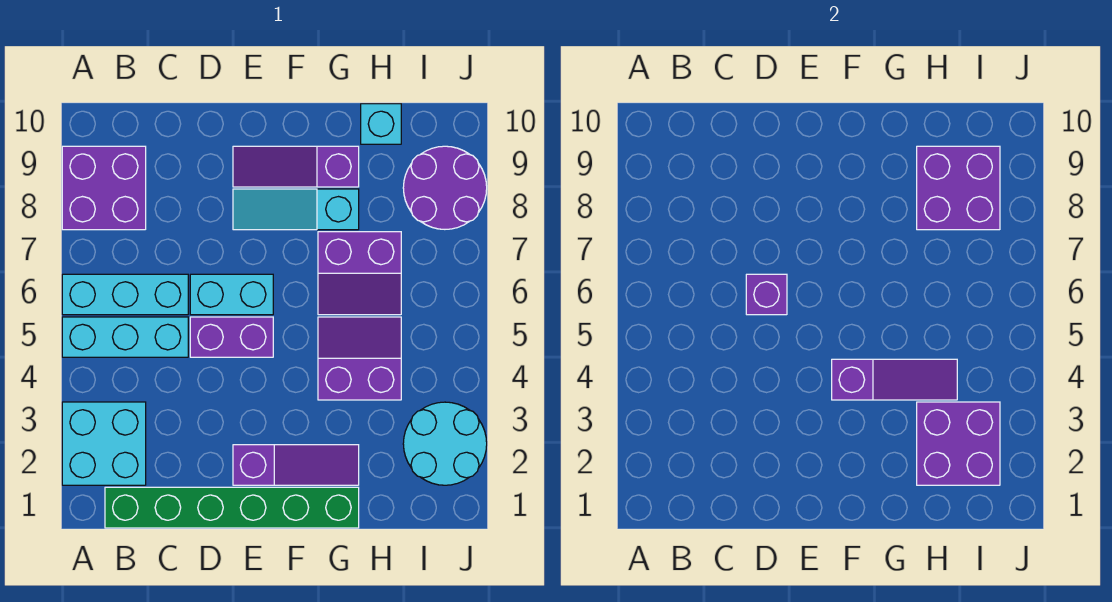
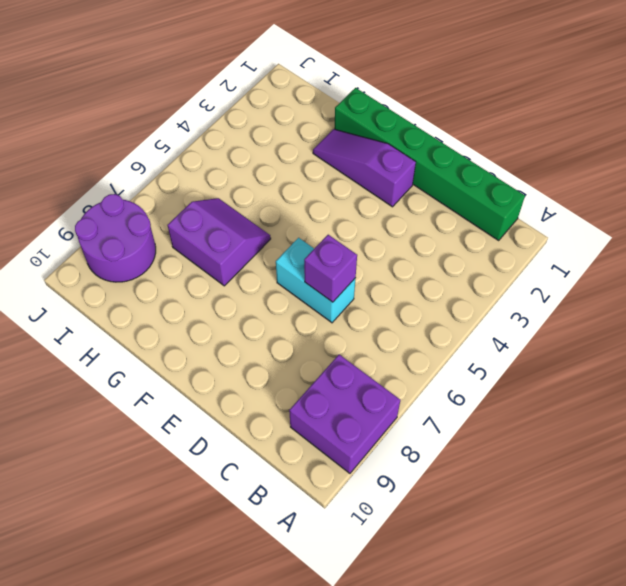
none -> cyan brick A2:B3 level 1
none -> cyan brick A5:C5 level 1
none -> cyan brick A6:C6 level 1

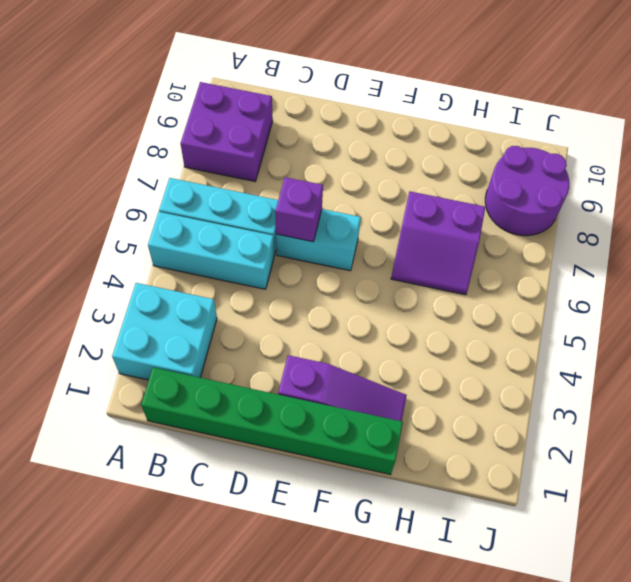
none -> purple brick D5:E5 level 1
none -> cyan slope E8:G8 level 1 top G
none -> purple slope E9:G9 level 1 top G

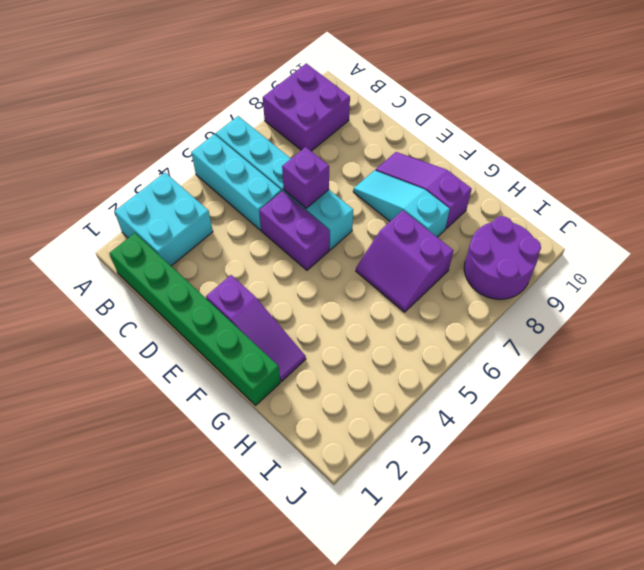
none -> purple slope G4:H5 level 1 top 4
none -> cyan brick H10 level 1
none -> cyan round brick I2:J3 level 1

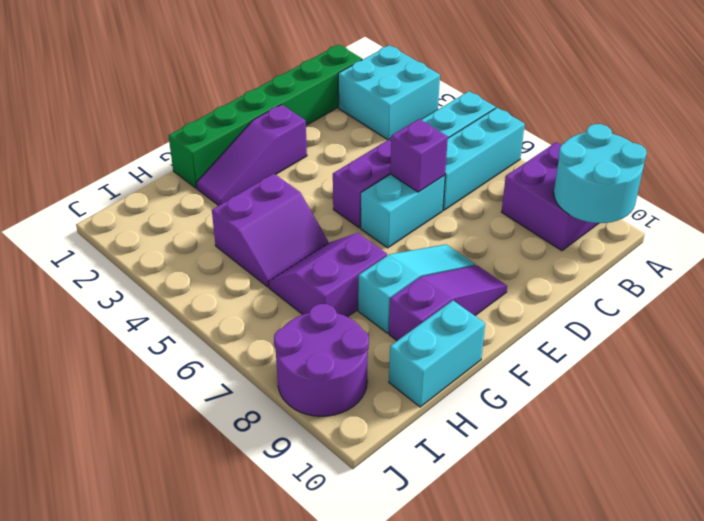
cyan round brick A9:B10 level 2 -> cyan round brick I2:J3 level 1
cyan brick G10:H10 level 1 -> cyan brick H10 level 1
none -> purple slope F4:H4 level 2 top F
none -> purple brick H2:I3 level 2
none -> purple brick H8:I9 level 2

